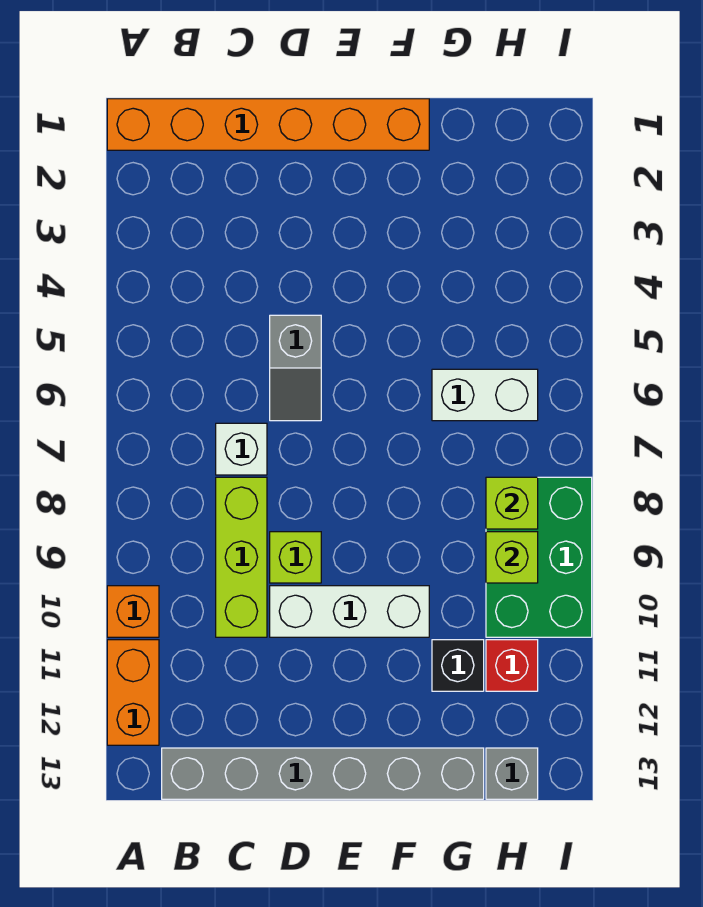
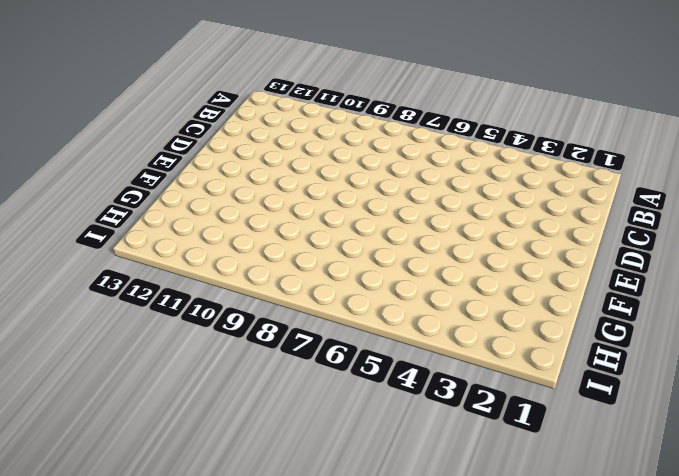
none -> orange brick A1:F1 level 1
none -> orange brick A10 level 1
none -> orange brick A11:A12 level 1

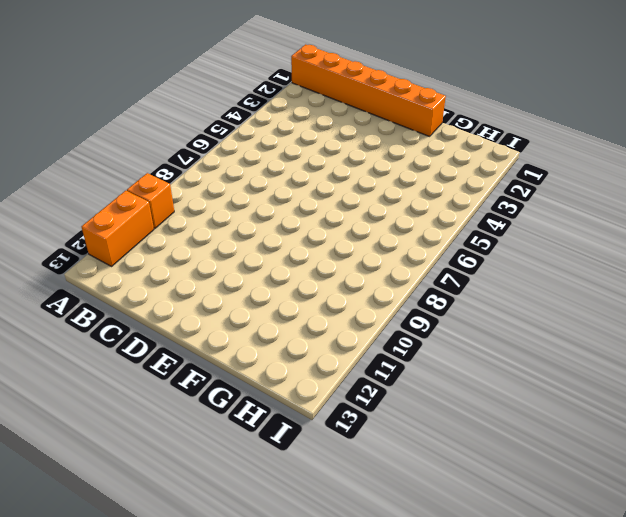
none -> grey brick B13:G13 level 1
none -> white brick C7 level 1
none -> lime brick C8:C10 level 1

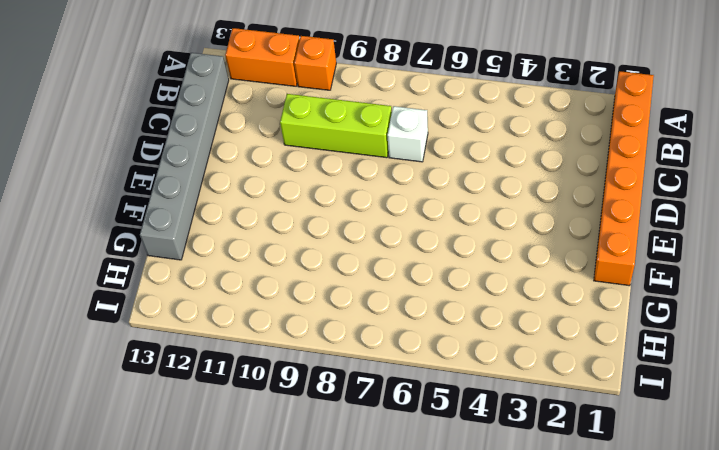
none -> grey slope D5:D6 level 1 top 5
none -> lime brick D9 level 1
none -> white brick D10:F10 level 1

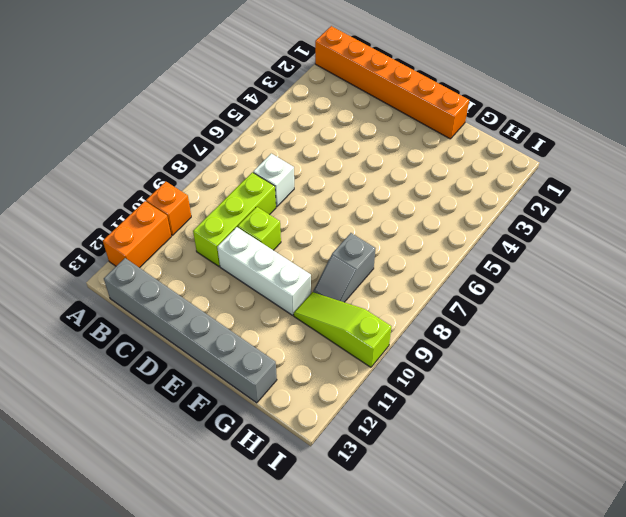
grey slope G8:G9 level 1 top 8 -> grey slope D5:D6 level 1 top 5
lime slope G10:I10 level 1 top I -> green brick H8:I10 level 1
none -> white brick G6:H6 level 1
none -> black brick G11 level 1
none -> red brick H11 level 1

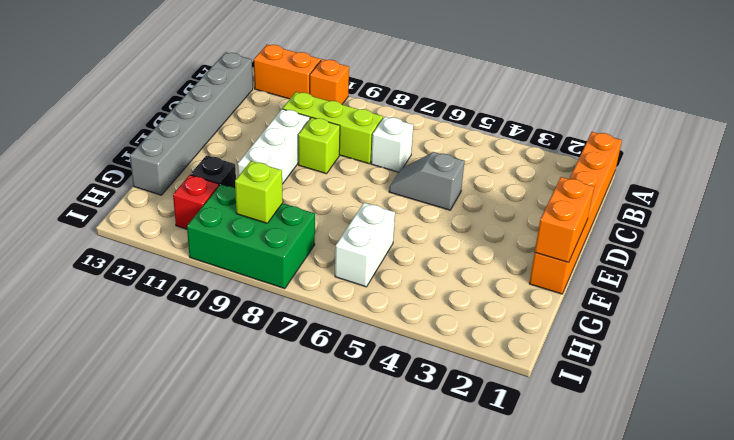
orange brick E1:F1 level 2 -> none
none -> grey brick H13 level 1
none -> lime brick H8 level 2

